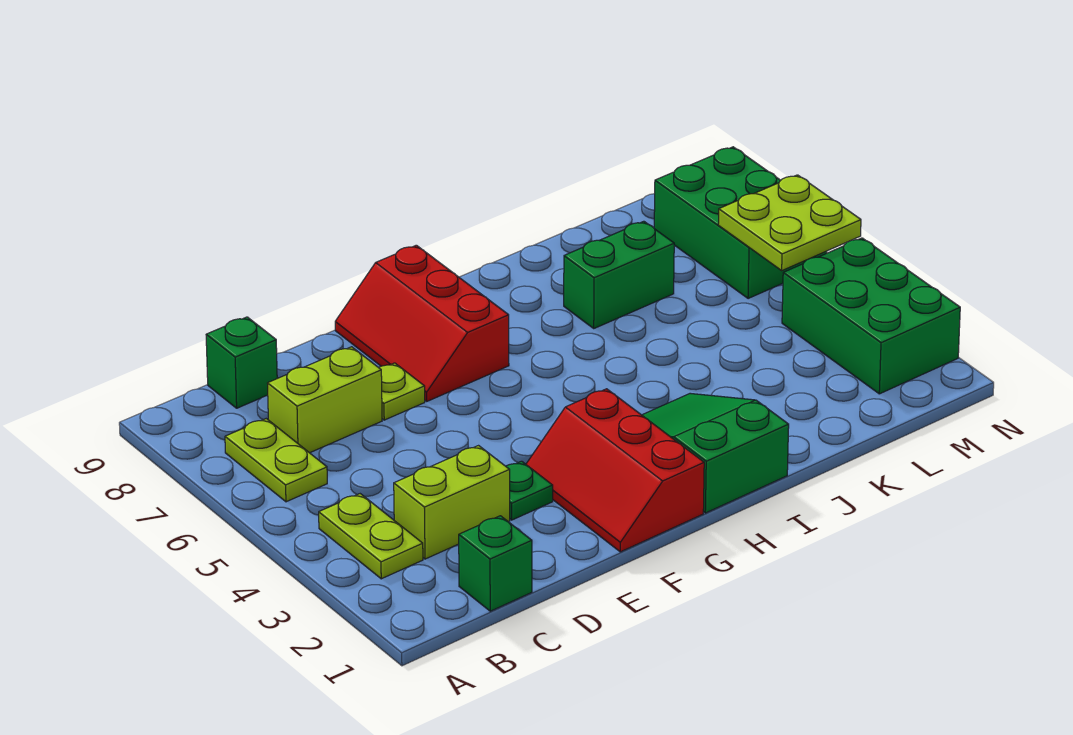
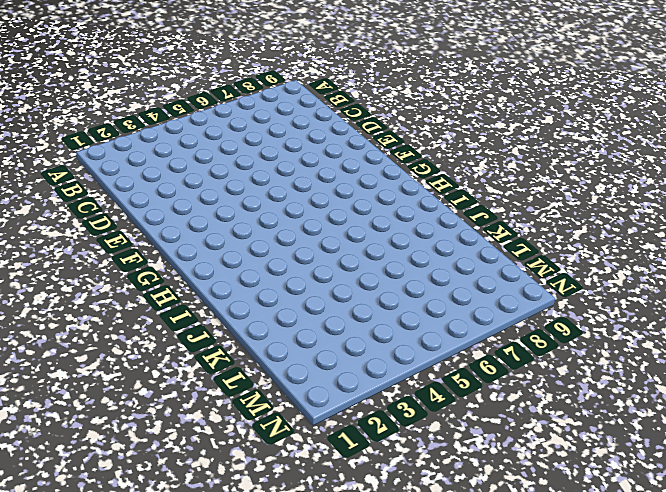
none -> lime plate B3:B4 level 1
none -> lime plate B6:B7 level 1
none -> green brick C1 level 1

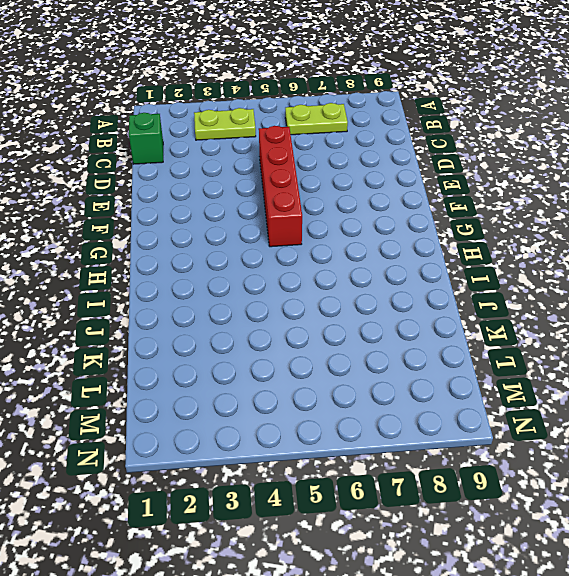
red brick D5:G5 level 1 -> none
none -> lime brick C3:D3 level 1
none -> lime brick C7:D7 level 1
none -> green brick C9 level 1

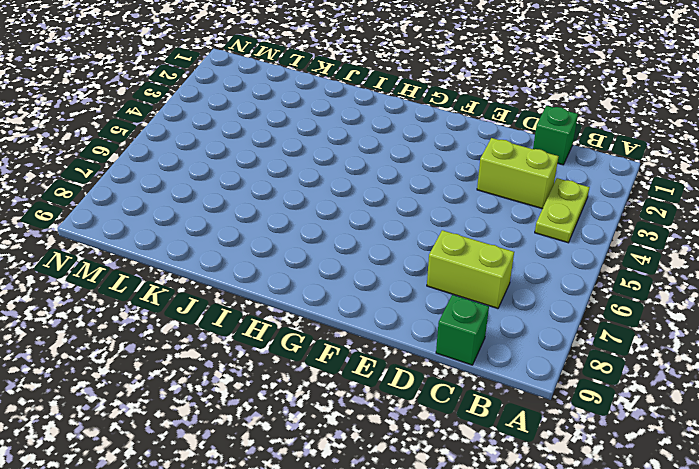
none -> lime plate B6:B7 level 1
none -> green plate E3 level 1
none -> lime plate E7 level 1

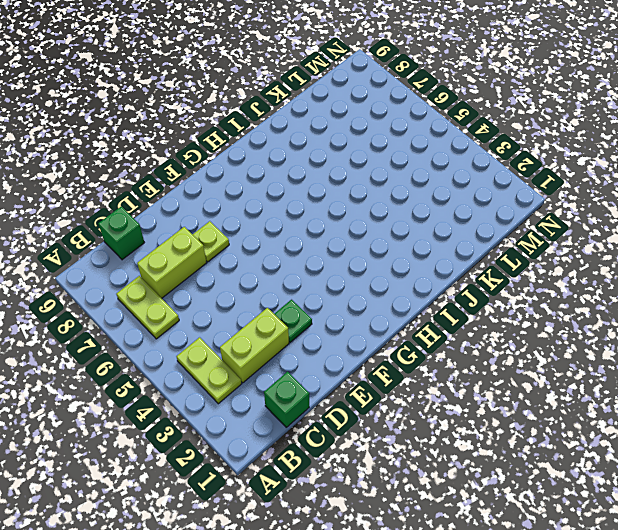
none -> red slope F1:G3 level 1 top G
none -> red slope F7:G9 level 1 top G
none -> green slope H1:I3 level 1 top 1

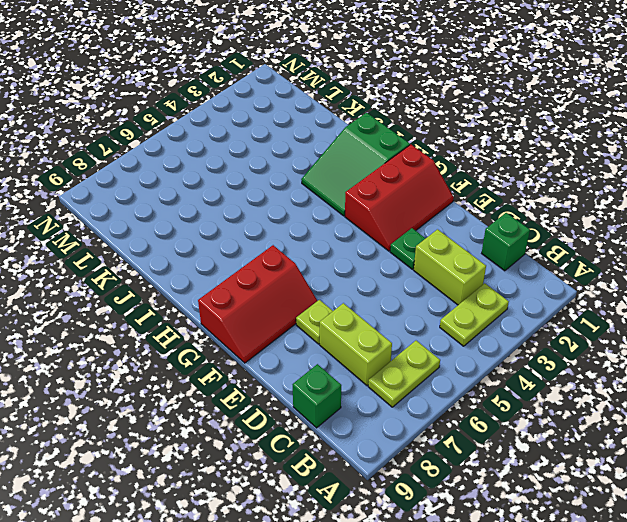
none -> green brick J7:K7 level 1
none -> green brick M2:N4 level 1
none -> green brick M6:N8 level 1

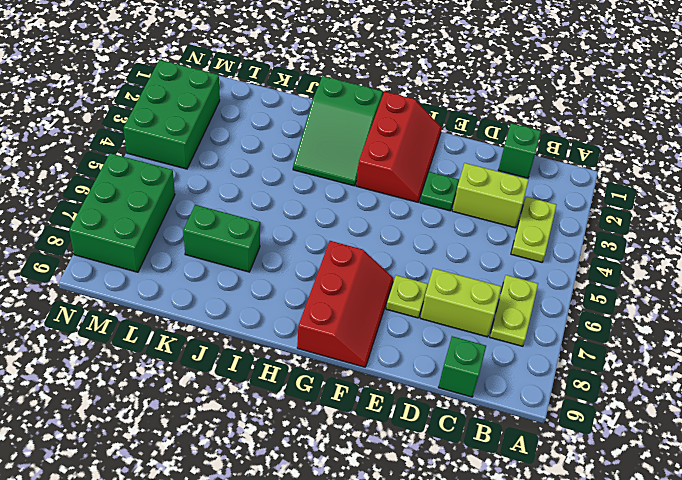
none -> lime plate M5:N6 level 2

